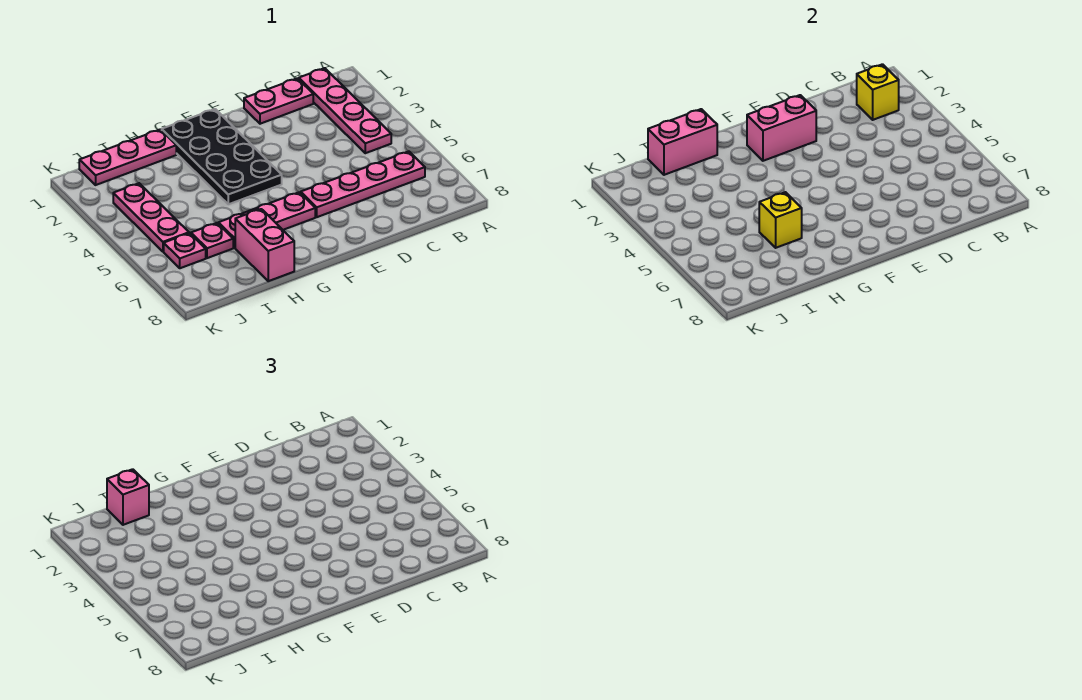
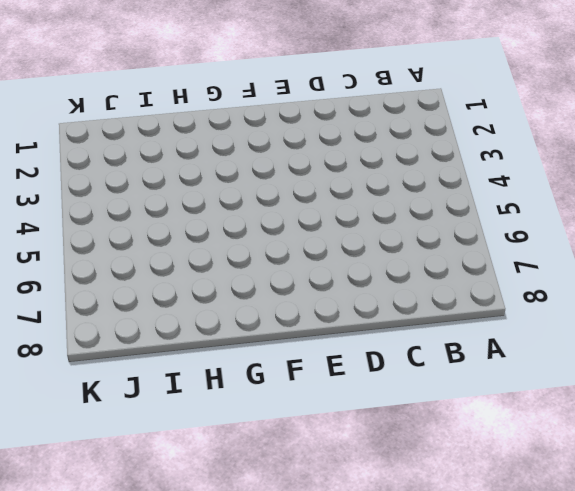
none -> pink plate B1:B4 level 1
none -> pink plate B6:E6 level 1
none -> pink plate C1:D1 level 1

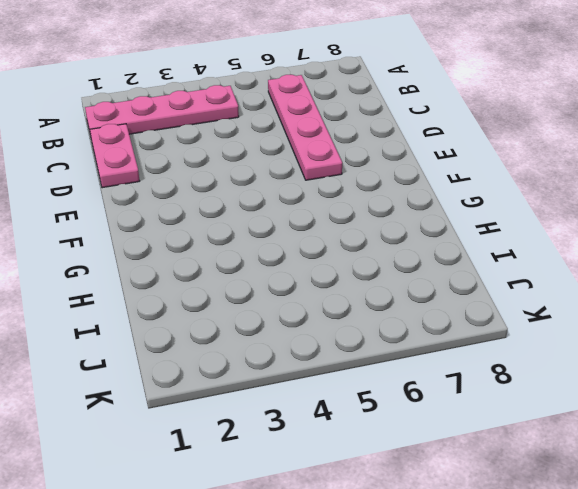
none -> black plate F1:G4 level 1
none -> pink plate F6:H6 level 1
none -> pink plate H1:J1 level 1

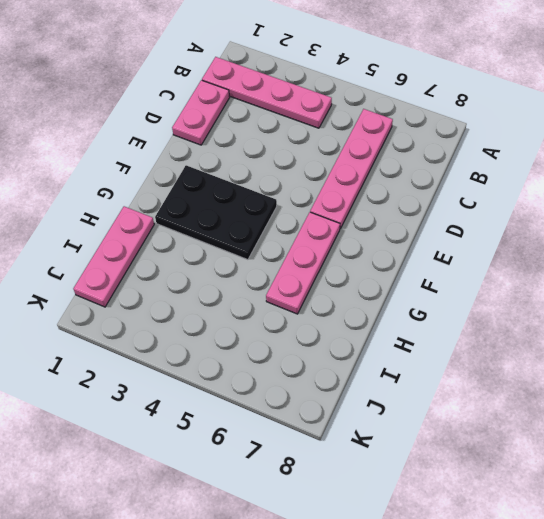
black plate F2:G4 level 1 -> black plate F1:G4 level 1
none -> pink brick H7:H8 level 1
none -> pink plate I6 level 1
none -> pink plate J3:J5 level 1

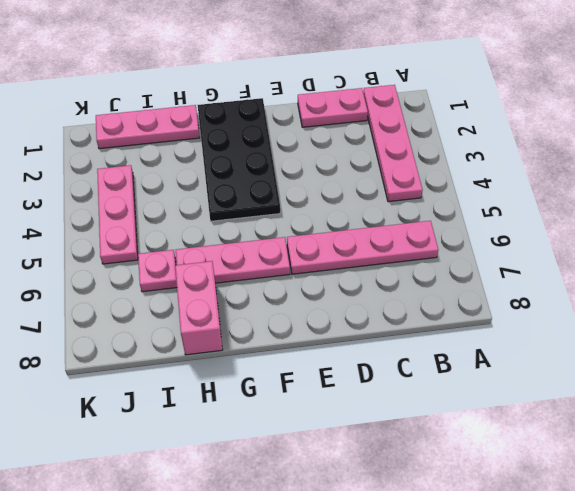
none -> pink plate J6 level 1
none -> yellow brick B2 level 2
none -> pink brick E2:F2 level 2

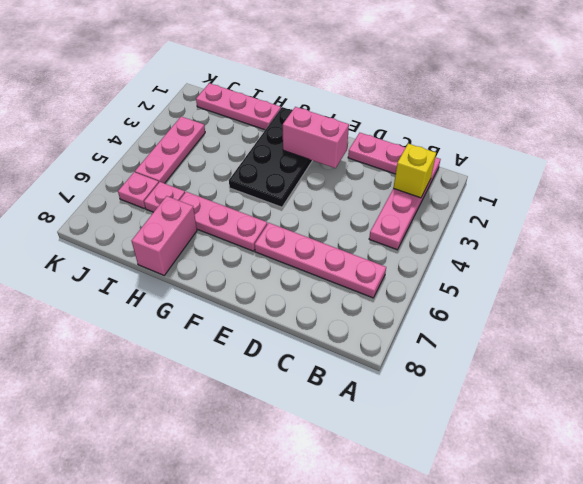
none -> pink brick H1:I1 level 2
none -> yellow brick H6 level 2
none -> pink brick I1 level 3

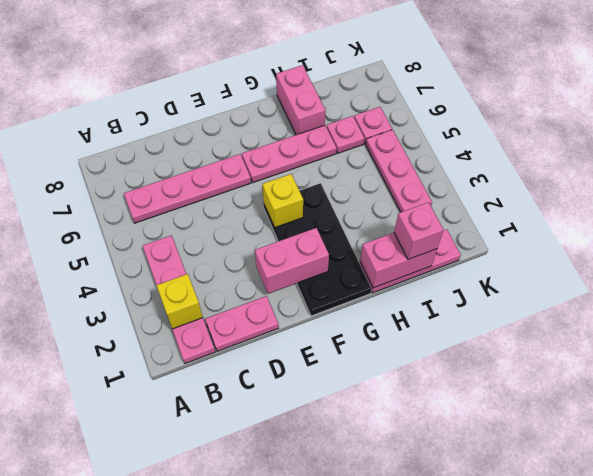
yellow brick F4 level 2 -> yellow brick H6 level 2

